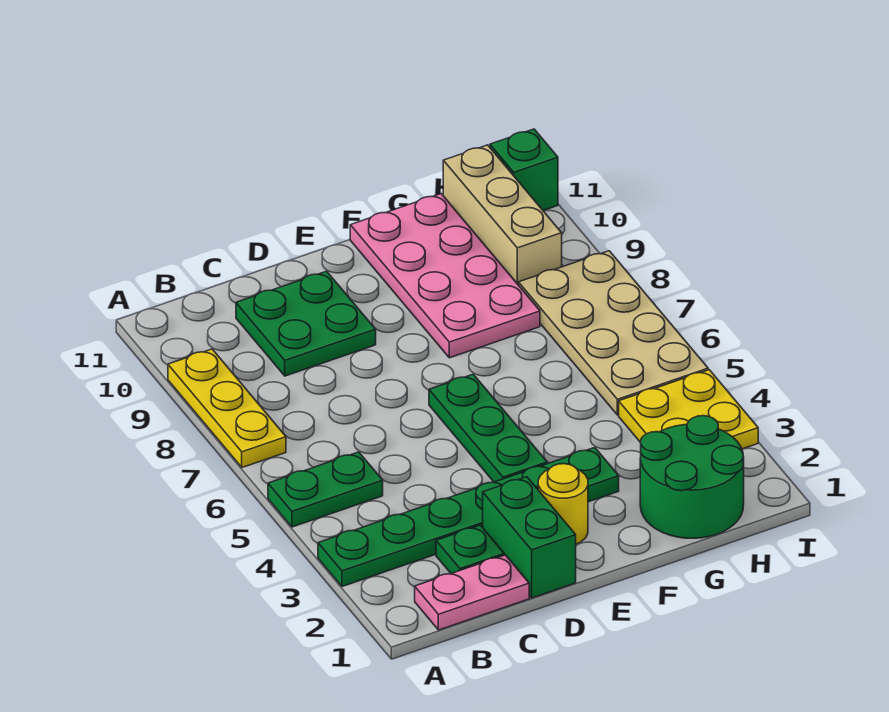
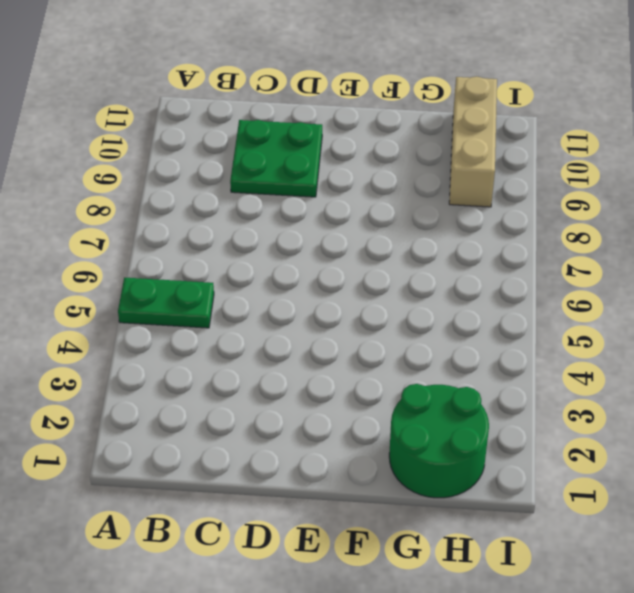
none -> green plate A3:F3 level 1
none -> yellow plate A7:A9 level 1
none -> pink plate B1:C1 level 1

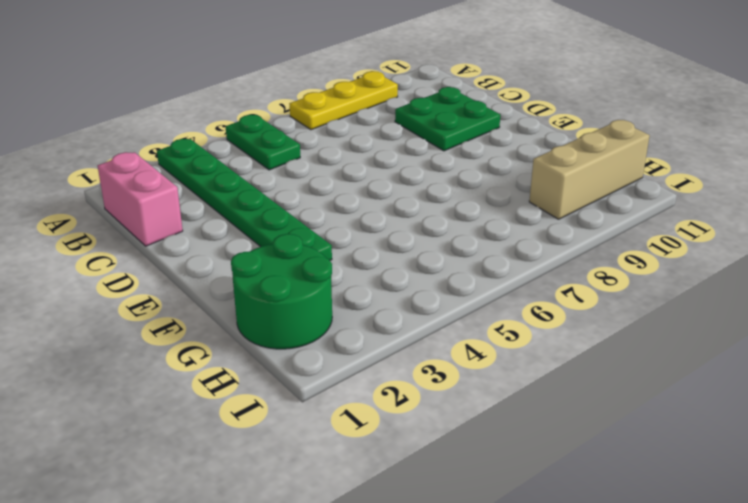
pink brick B1:C1 level 1 -> pink plate B1:C1 level 1
none -> green plate C2 level 1
none -> green brick D1:D2 level 1
none -> yellow round brick E2 level 1

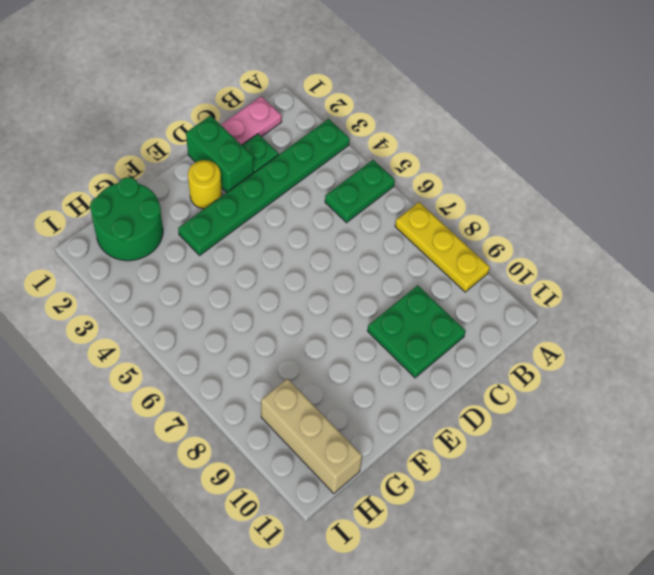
none -> green plate E4:E6 level 1
none -> pink plate F8:G11 level 1
none -> yellow plate H3:I4 level 1

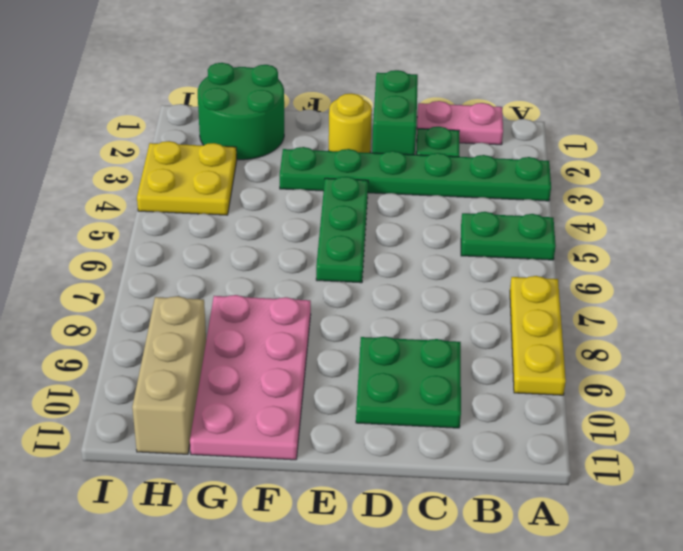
none -> tan plate H5:I8 level 1
none -> green brick I11 level 1

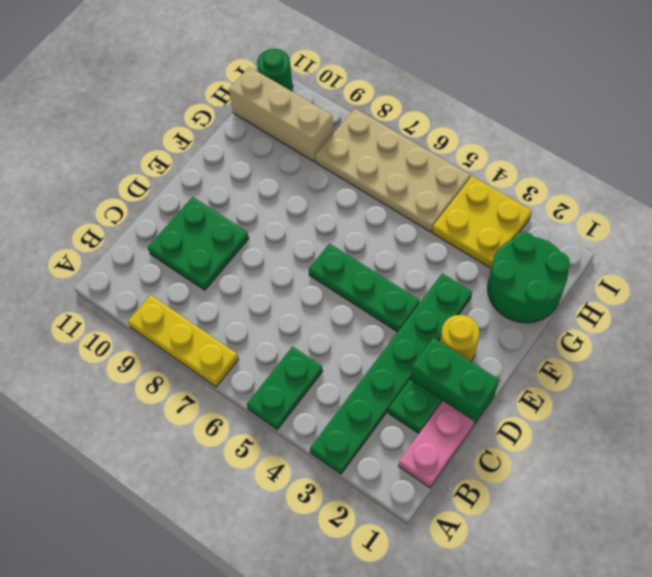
green round brick I11 level 1 -> green brick I11 level 1
none -> pink plate F8:G11 level 1

